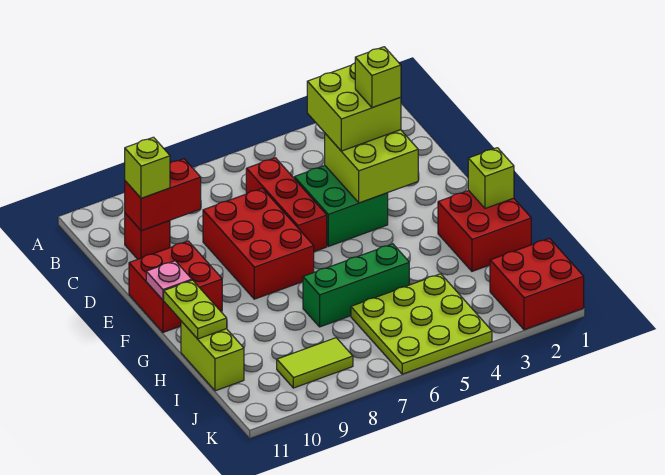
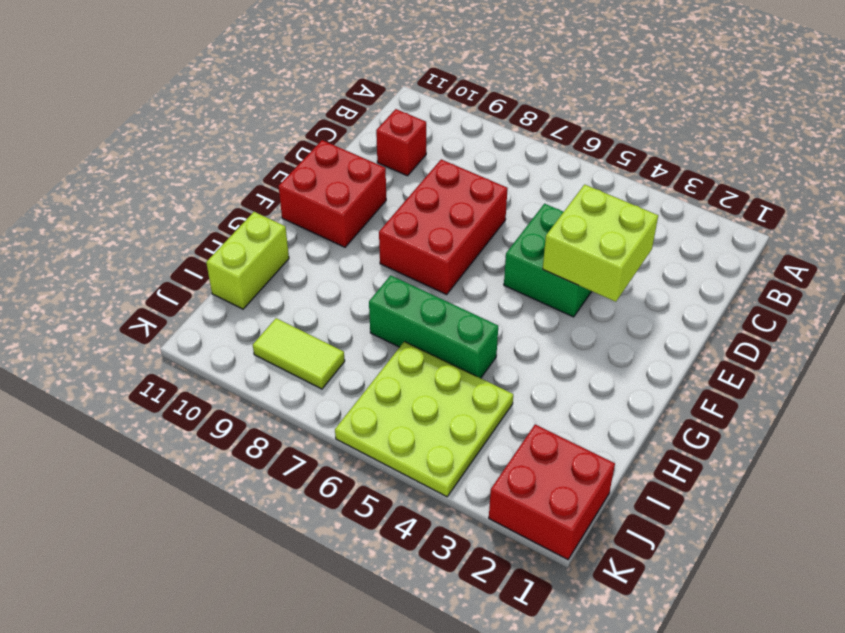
none -> red brick C6:E6 level 1
none -> red brick G1:H2 level 1
none -> red brick C9:C10 level 2

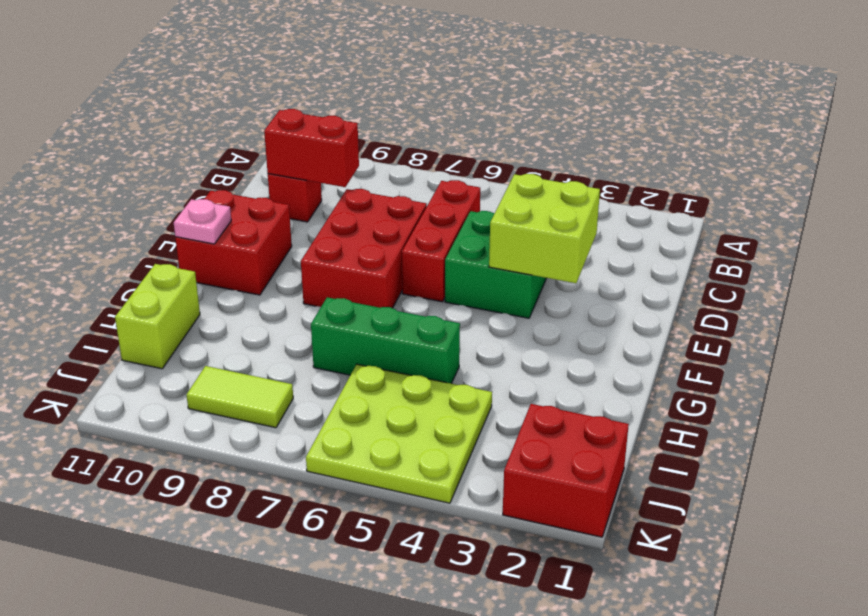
none -> red brick G1:H2 level 1
none -> lime brick G1 level 2
none -> lime plate G11:H11 level 2

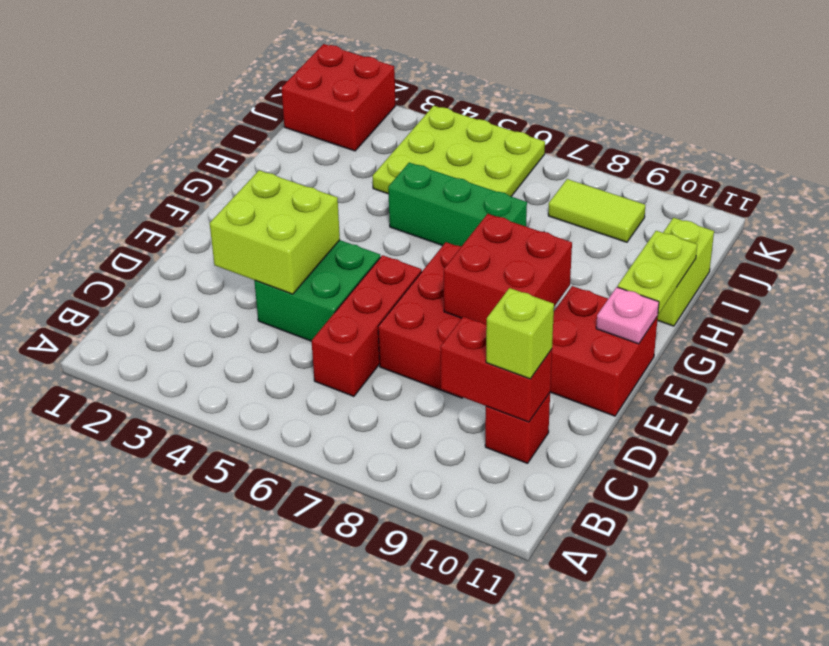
red brick E8:F9 level 2 -> red brick G1:H2 level 1
none -> lime brick G1 level 2
none -> lime brick C3:D4 level 3
none -> lime brick D3 level 4

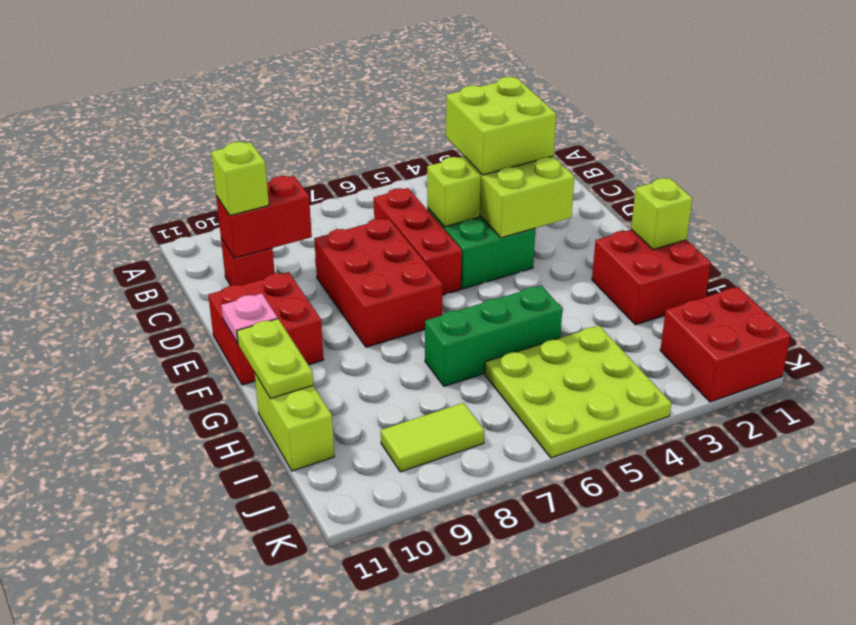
lime brick D5 level 2 -> lime brick D3 level 4

